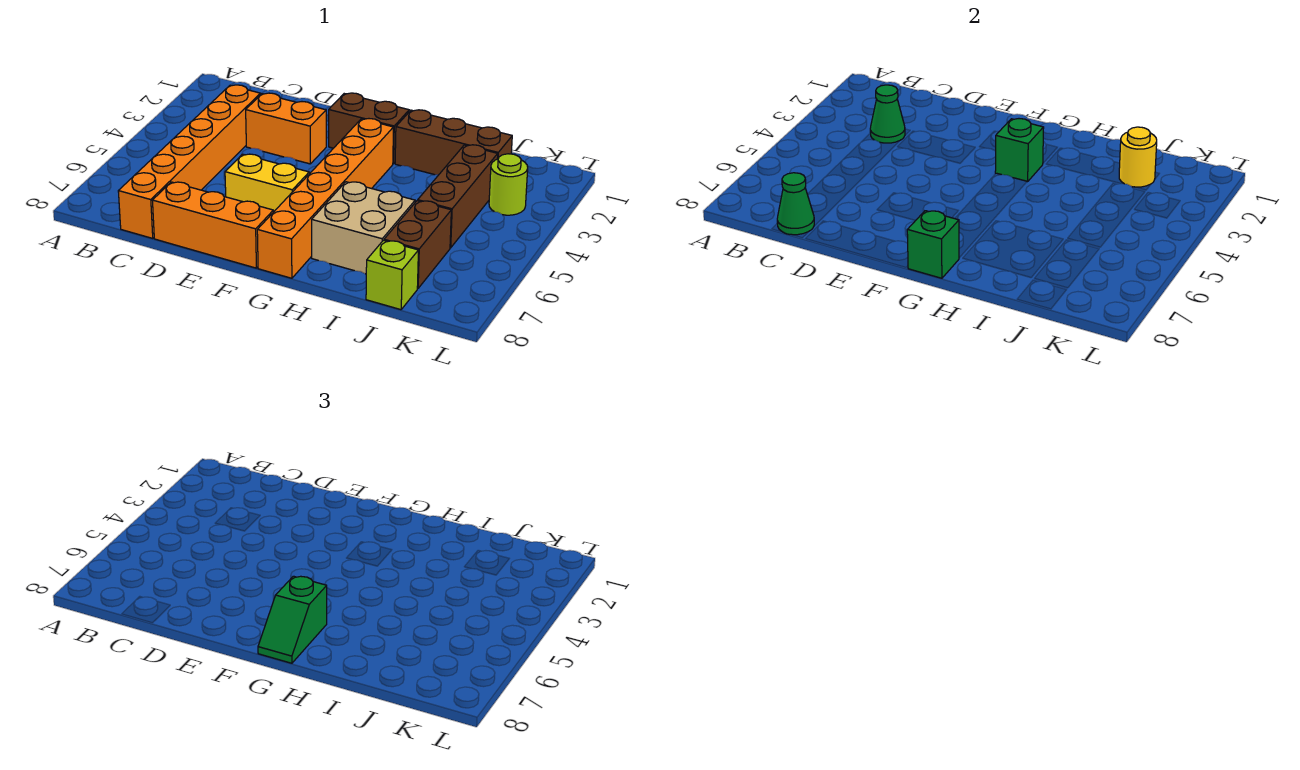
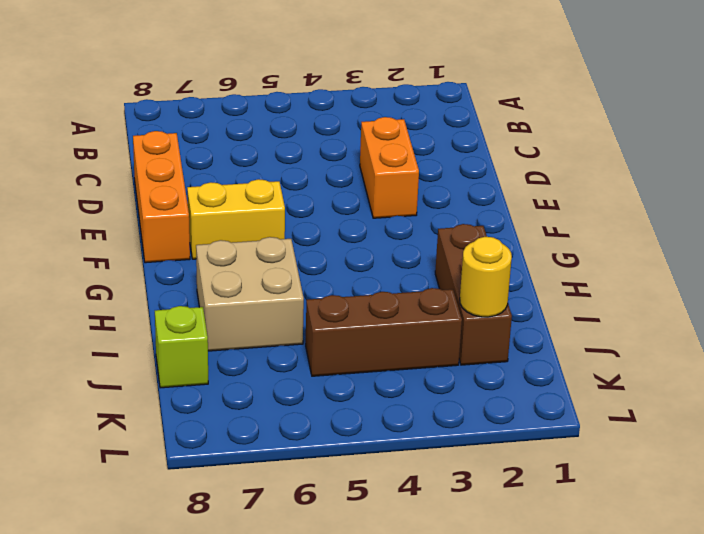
yellow brick F6:F7 level 1 -> yellow brick E6:F6 level 1
none -> orange brick C3:C8 level 1
none -> brown brick F2:G2 level 1
none -> orange brick G3:G8 level 1

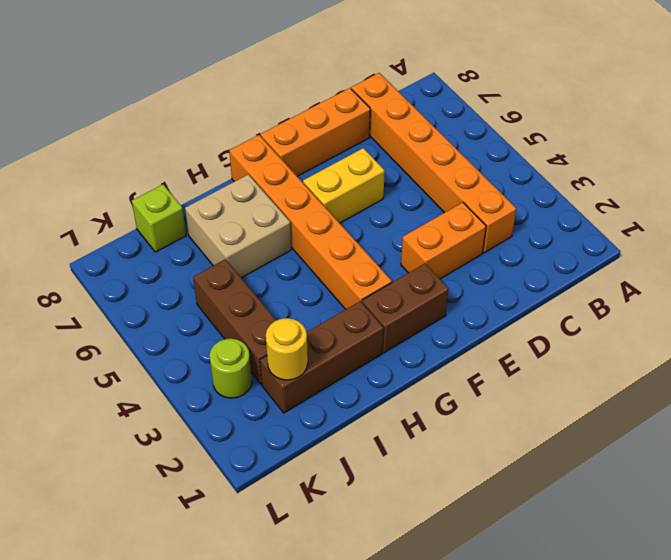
none -> brown brick J6:J7 level 1
none -> green cone C3 level 2
none -> green cone C8 level 2

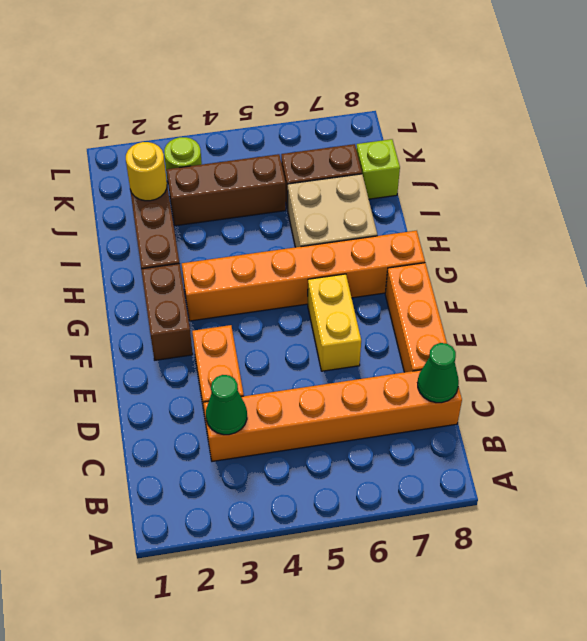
none -> green brick G3 level 2
none -> green brick G8 level 2
none -> green slope G7:G8 level 3 top 7

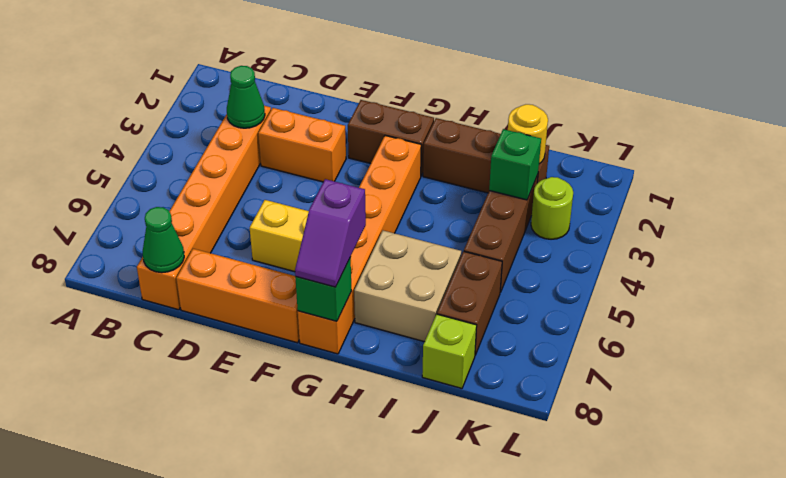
purple slope G7:G8 level 3 top 7 -> green slope G7:G8 level 3 top 7
green brick J3 level 2 -> green brick G3 level 2

